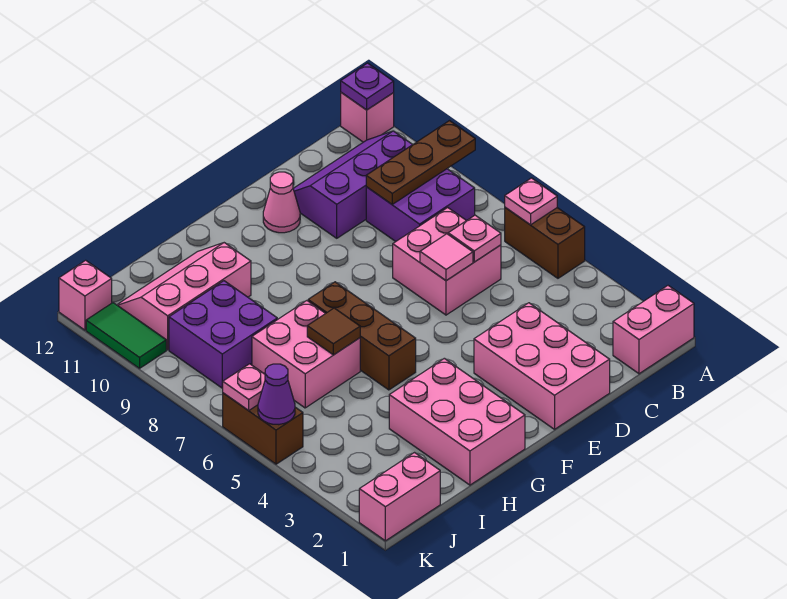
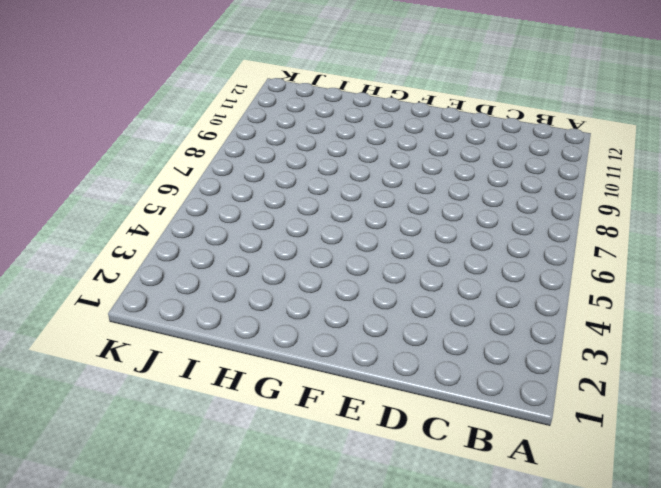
none -> pink brick A1:B1 level 1
none -> brown brick A5:A6 level 1
none -> pink brick A12 level 1

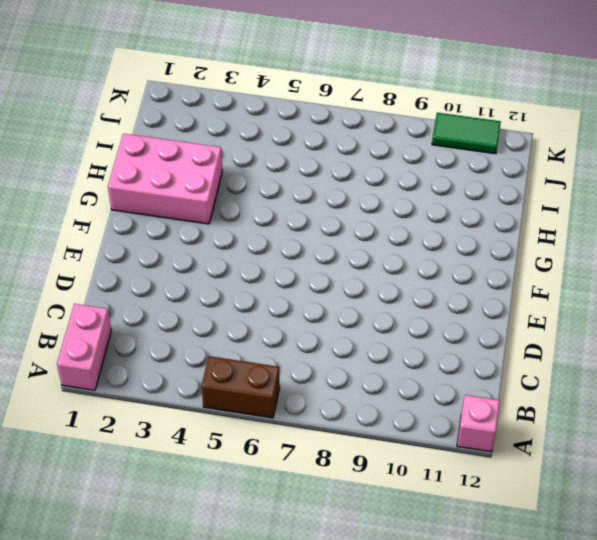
none -> purple brick B8:C9 level 1
none -> purple slope B10:D11 level 1 top 10
none -> pink brick C6:D7 level 1

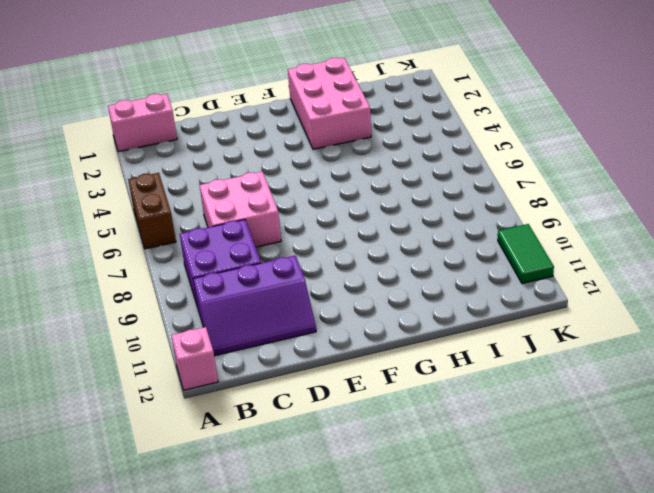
none -> pink brick D1:E3 level 1
none -> pink cone E11 level 1
none -> brown brick G5:G7 level 1

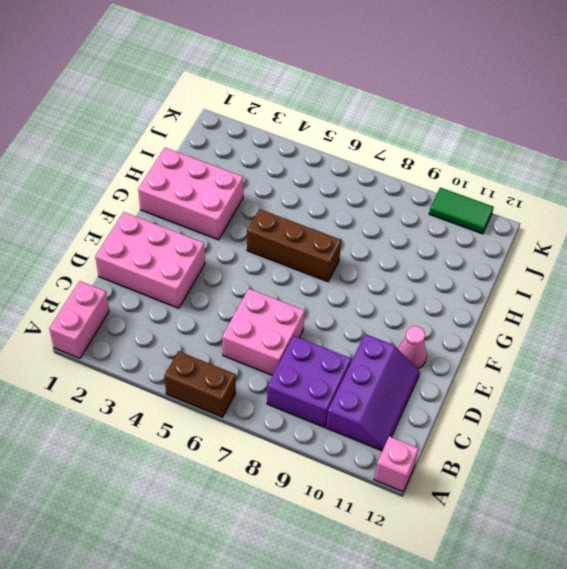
none -> pink brick H6:I7 level 1
none -> pink slope H10:J11 level 1 top 10
none -> purple brick I8:J9 level 1

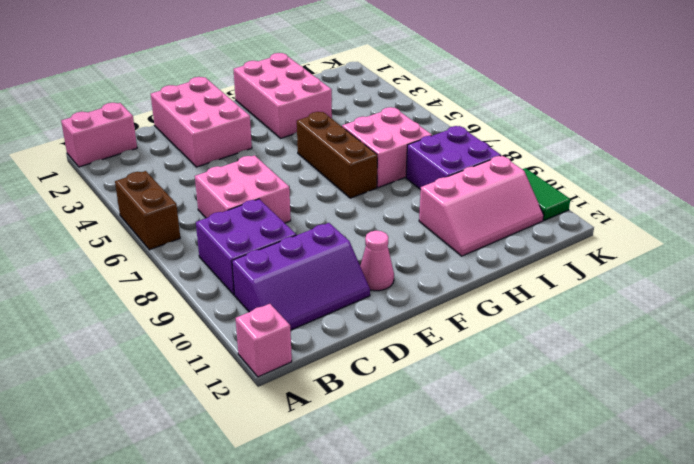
none -> pink brick J1:K1 level 1
none -> brown brick K5:K6 level 1
none -> pink brick K12 level 1

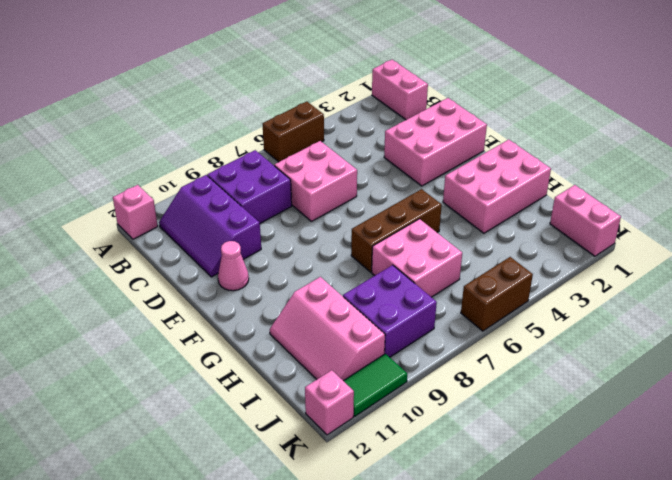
none -> pink plate A6 level 2
none -> brown plate A9:C9 level 2
none -> purple plate A12 level 2

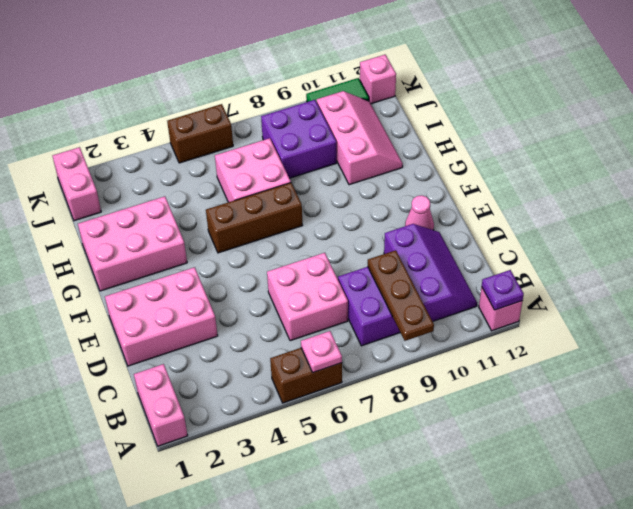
none -> pink plate C6 level 2
none -> pink tile D6 level 2
none -> brown tile H6 level 2

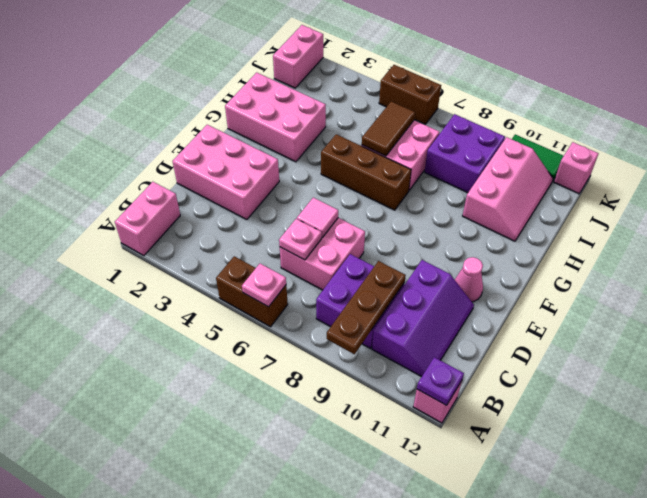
brown tile H6:I6 level 2 -> brown tile H6 level 2
none -> purple cone K5 level 2
none -> pink plate K6 level 2

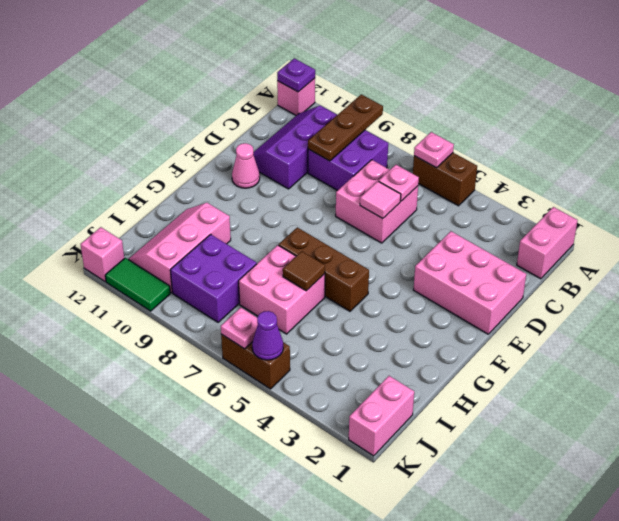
none -> pink brick G1:H3 level 1

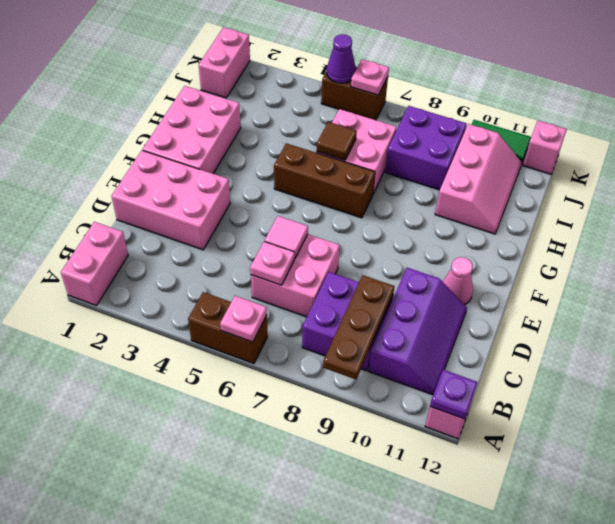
pink brick F1:H2 level 1 -> pink brick G1:H3 level 1

